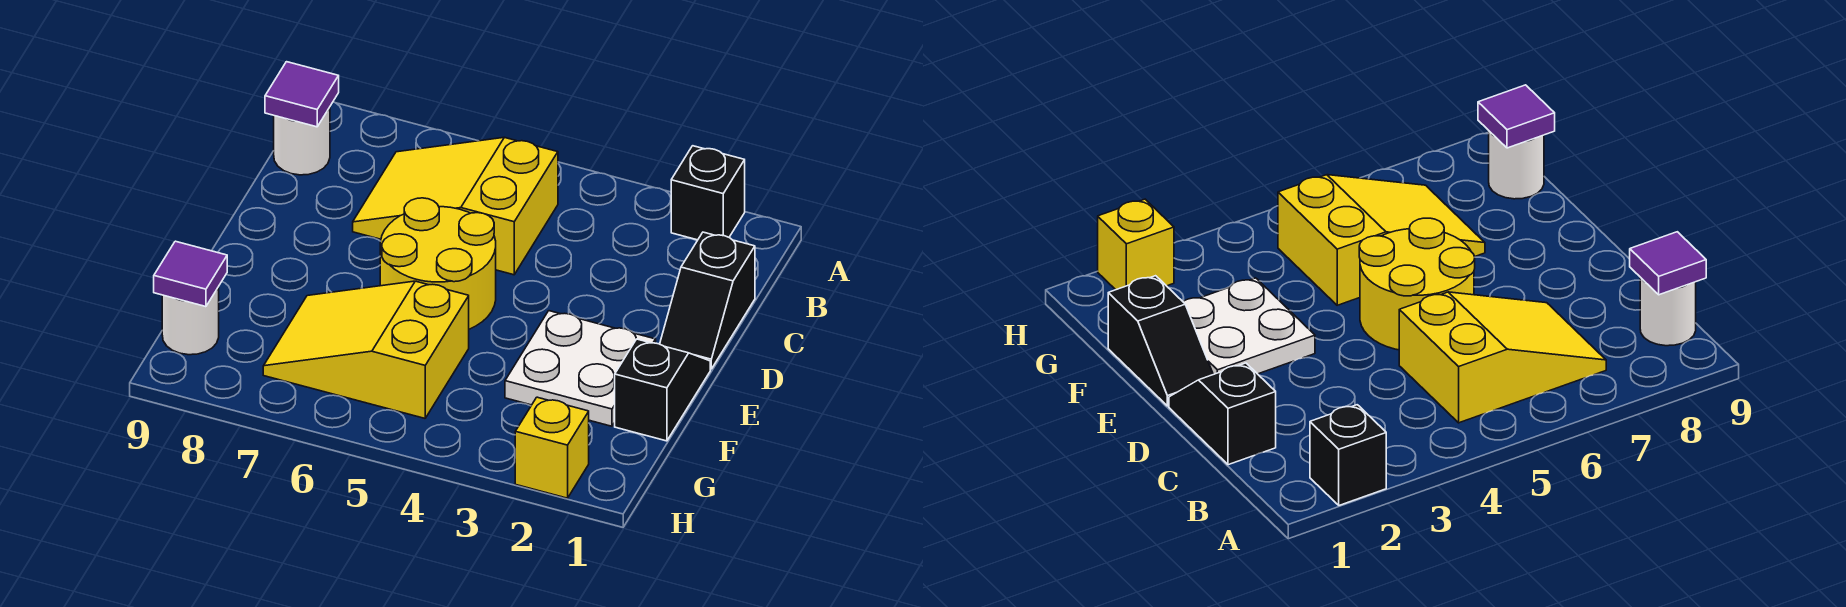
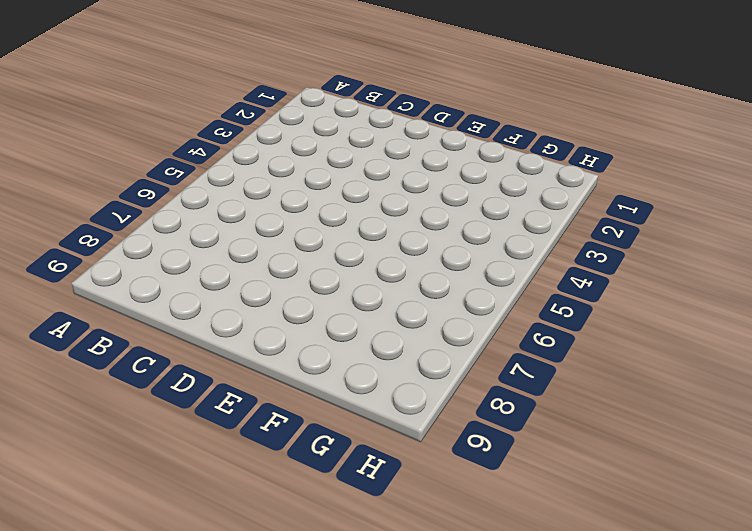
none -> black brick A2 level 1
none -> yellow slope B5:C7 level 1 top 5
none -> white round brick B9 level 1

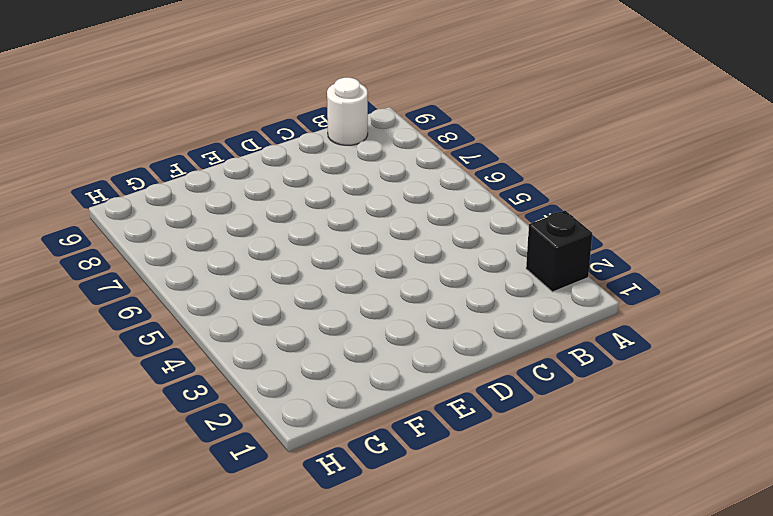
none -> yellow slope B5:C7 level 1 top 5
none -> black slope C1:D1 level 1 top C
none -> yellow round brick D5:E6 level 1

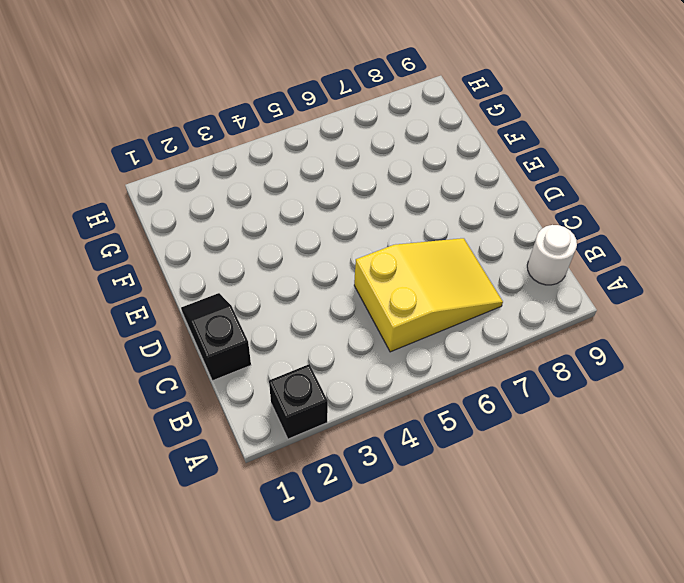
none -> yellow round brick D5:E6 level 1
none -> black slope E1:F1 level 1 top F
none -> white plate E2:F3 level 1

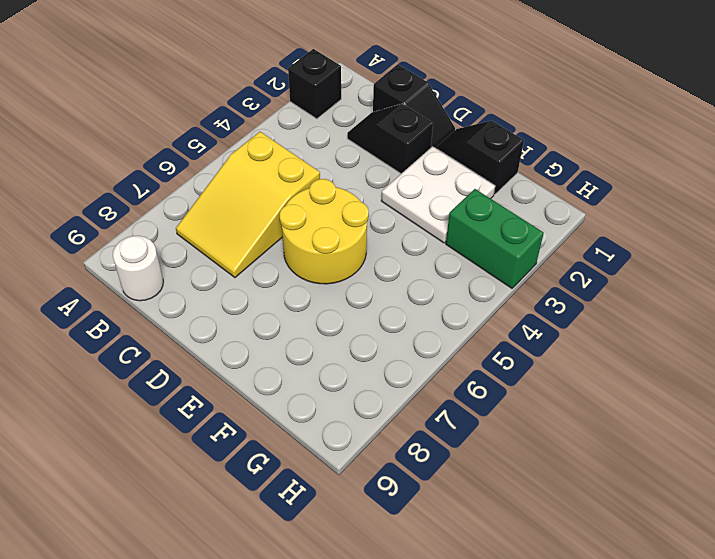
black slope C2:D2 level 1 top D -> none
green brick G3:H3 level 1 -> none
none -> yellow slope F5:G7 level 1 top 5
none -> white round brick G9 level 1
none -> yellow brick H2 level 1

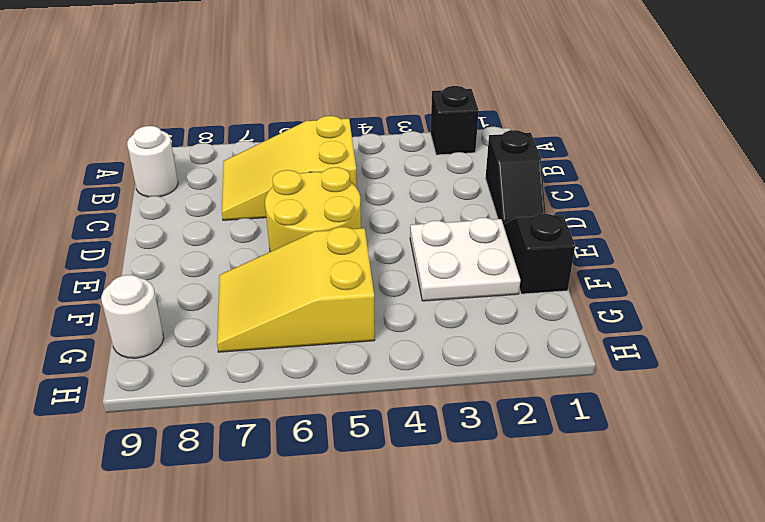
none -> yellow brick H2 level 1
none -> purple tile B9 level 2
none -> purple tile G9 level 2

